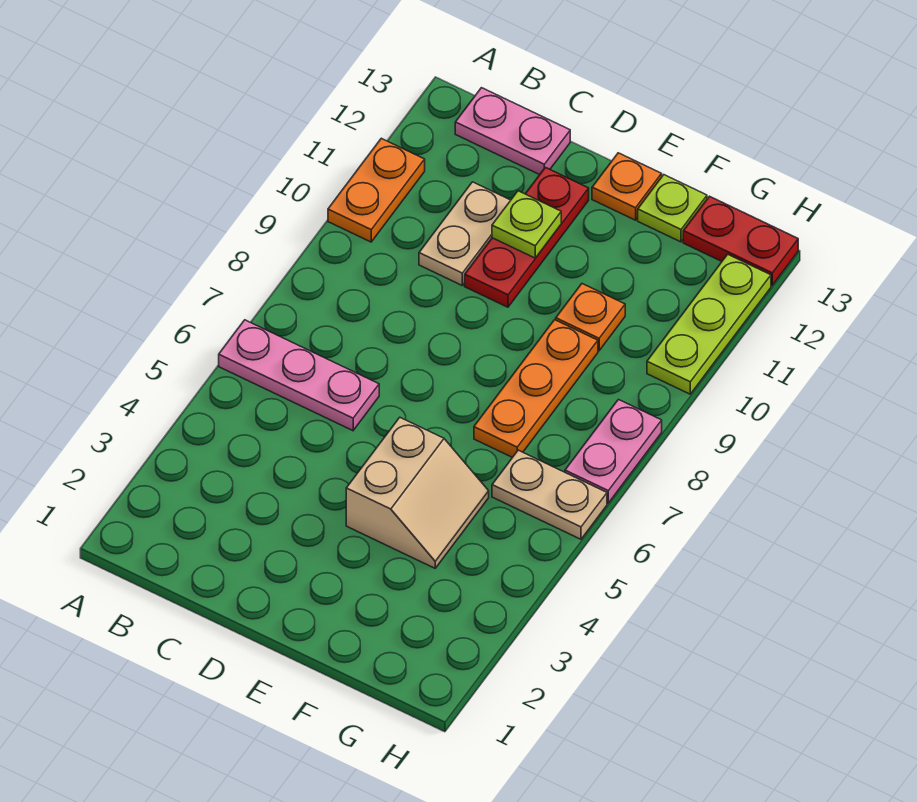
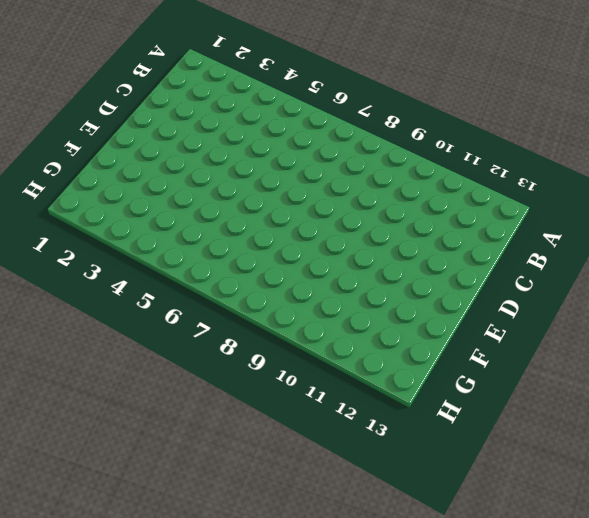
none -> pink plate A6:C6 level 1
none -> orange plate A10:A11 level 1
none -> pink plate B13:C13 level 1

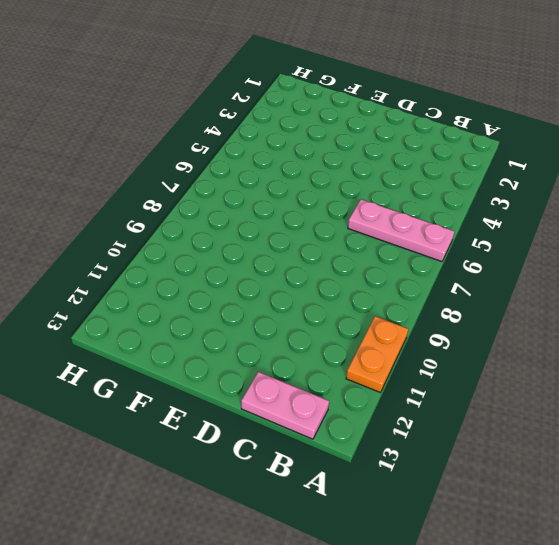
none -> tan plate C10:C11 level 1
none -> red plate D10:D12 level 1
none -> tan slope E4:F5 level 1 top E

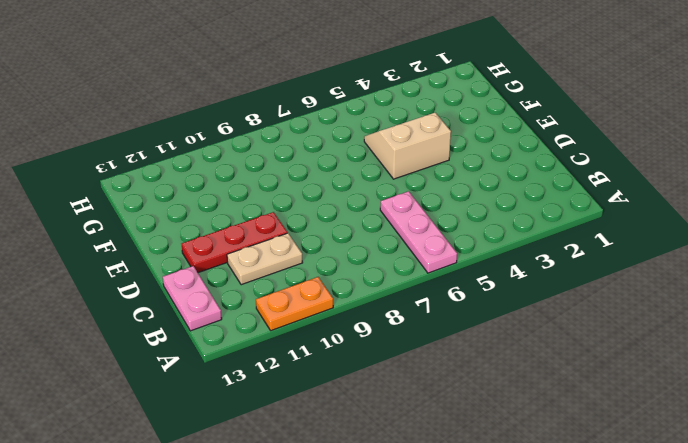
none -> orange plate E13 level 1
none -> orange plate F7:F9 level 1
none -> orange plate F10 level 1

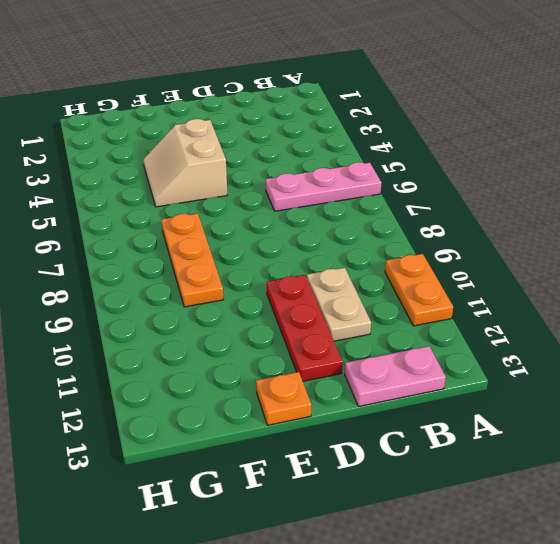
none -> orange plate F10 level 1
none -> lime plate F13 level 1
none -> tan plate G6:H6 level 1

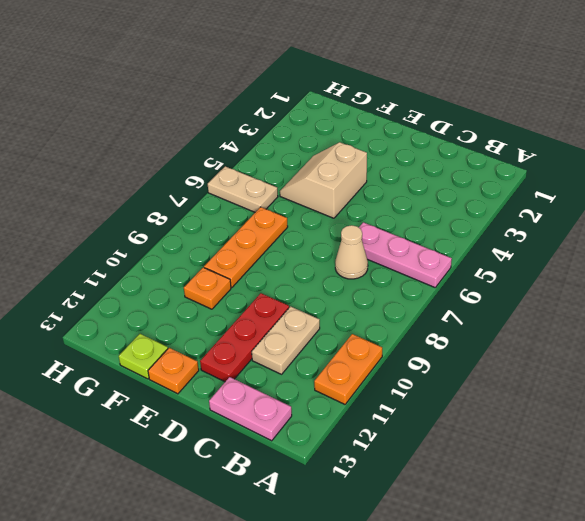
tan cone C7 level 1 -> none
none -> red plate G13:H13 level 1
none -> pink plate H7:H8 level 1
none -> lime plate H10:H12 level 1

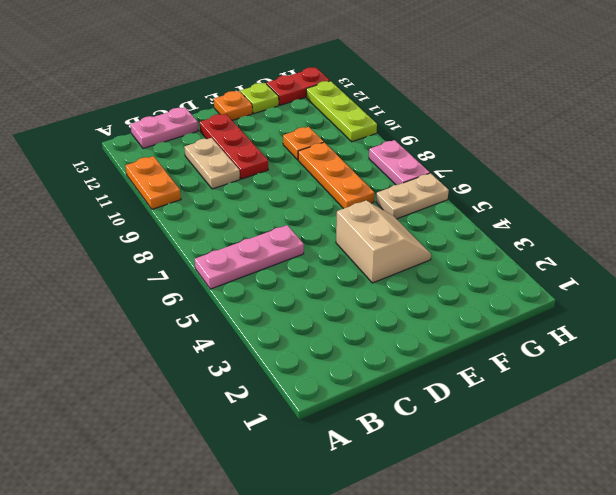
none -> lime plate D11 level 2

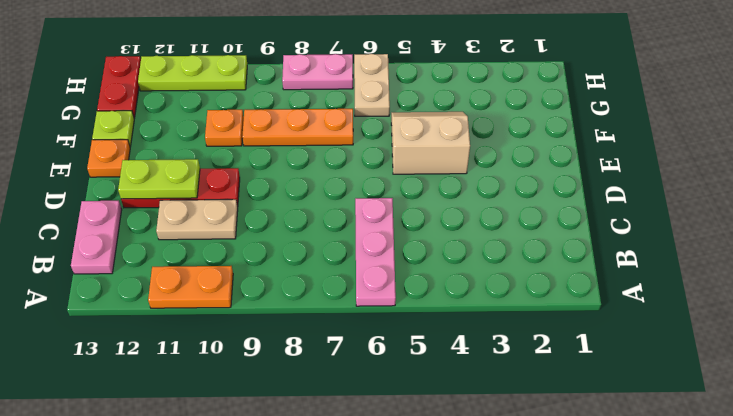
lime plate D11:D12 level 2 -> lime plate D11 level 2

